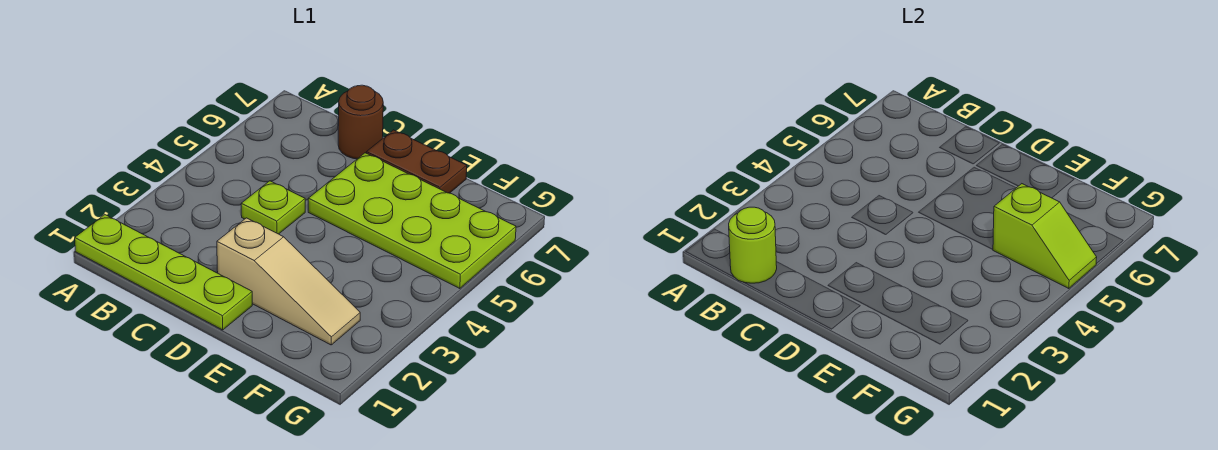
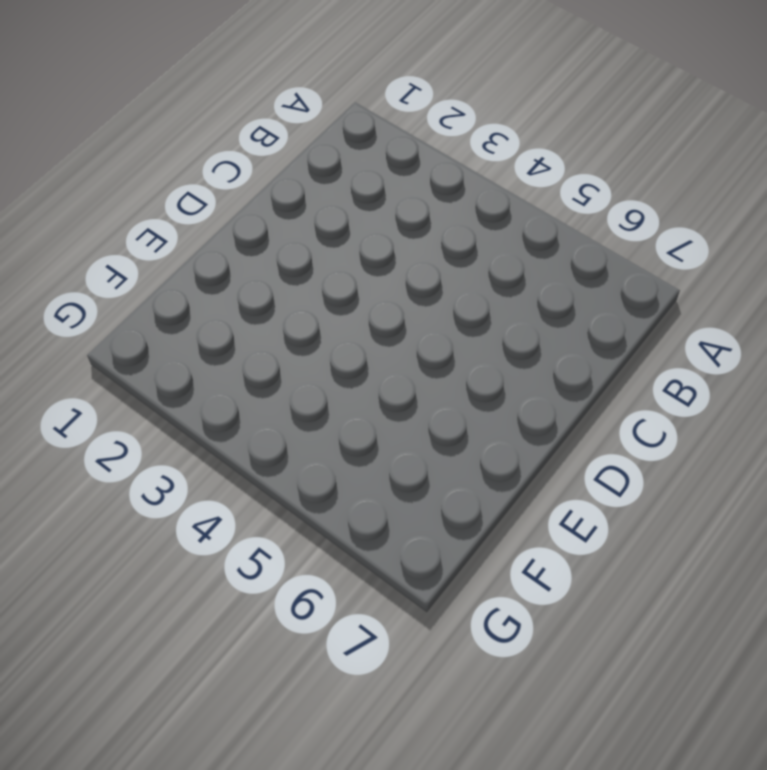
none -> lime plate A1:D1 level 1
none -> lime plate C4 level 1

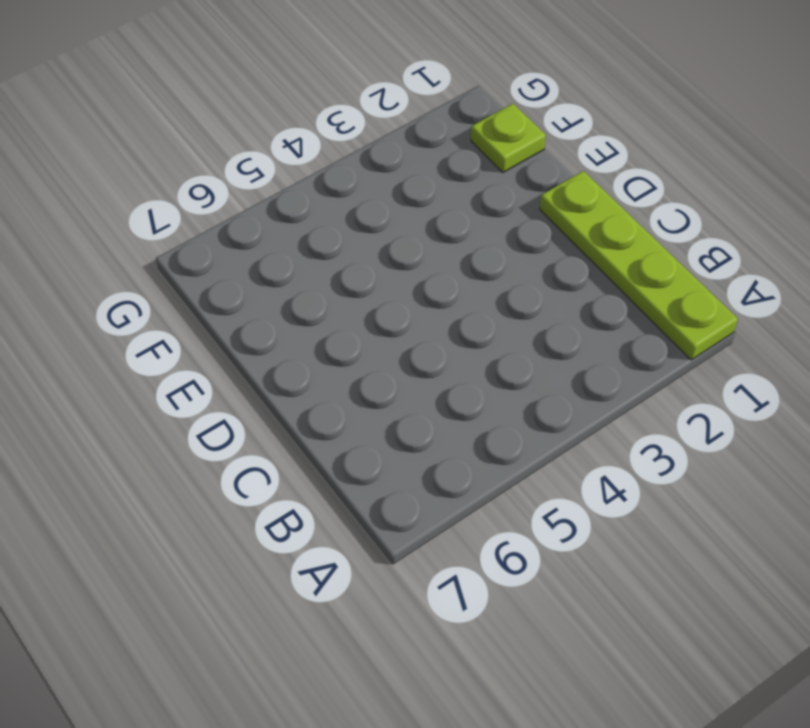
lime plate F1 level 1 -> lime plate C4 level 1
none -> brown round brick C7 level 1
none -> tan slope D2:F2 level 1 top D

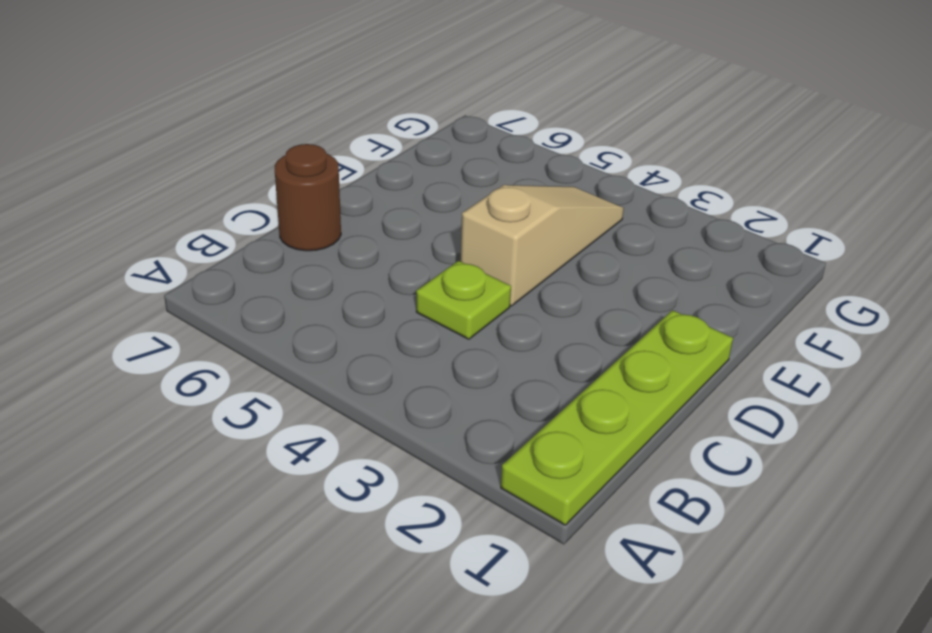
tan slope D4:F4 level 1 top D -> tan slope D2:F2 level 1 top D
none -> lime plate D5:G6 level 1
none -> brown plate D7:E7 level 1

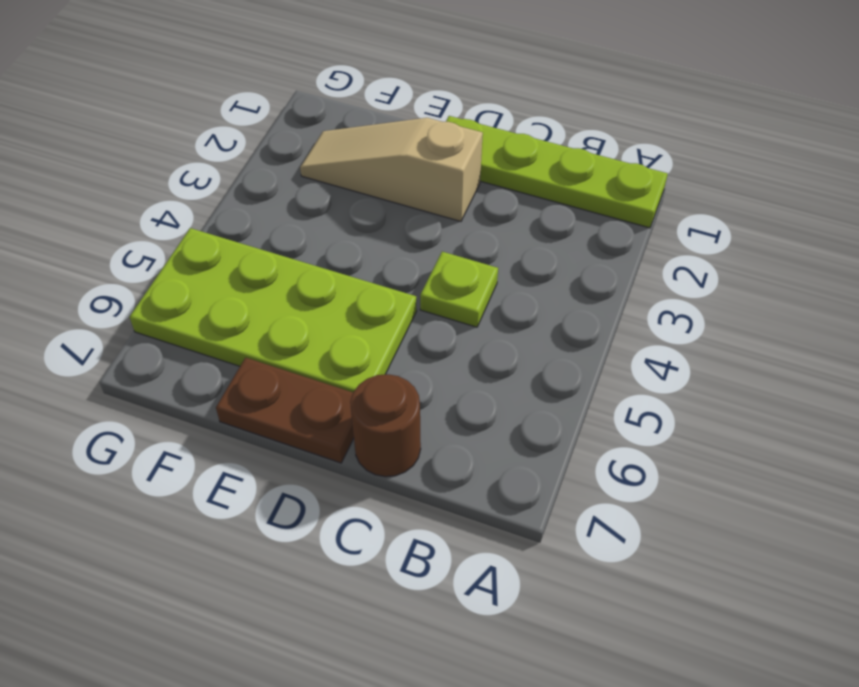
none -> lime round brick B1 level 2
none -> lime slope F5:G5 level 2 top F

